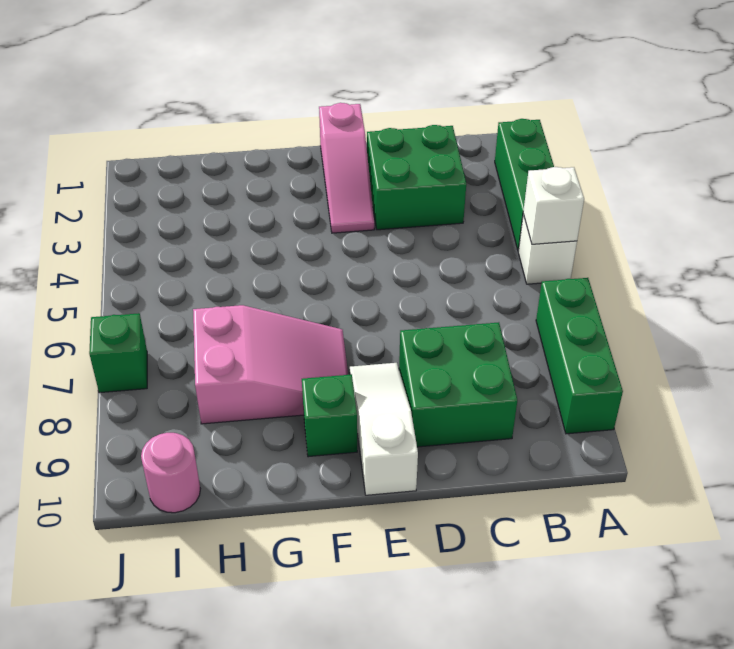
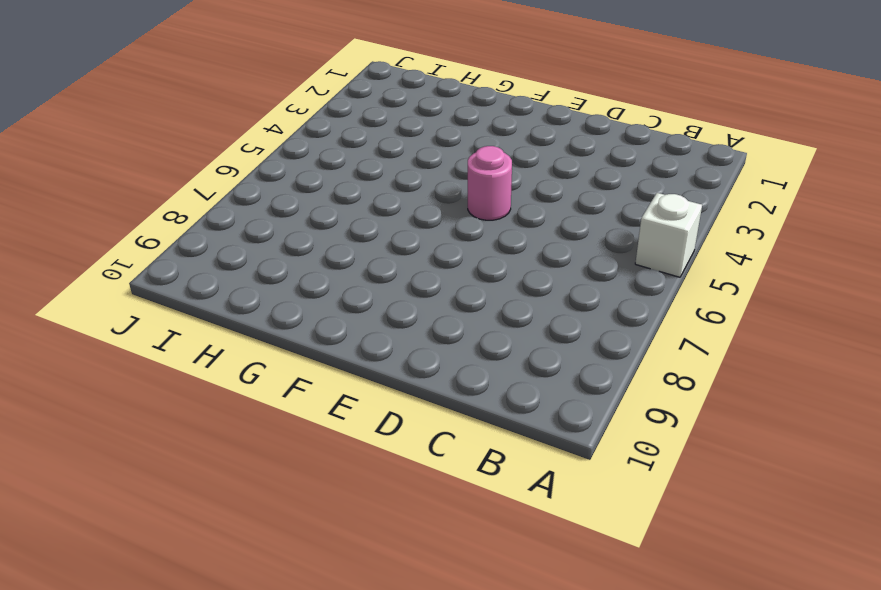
pink round brick E5 level 1 -> pink round brick I10 level 1
none -> green brick A2:A4 level 1
none -> green brick A7:A9 level 1
none -> green brick C2:D3 level 1

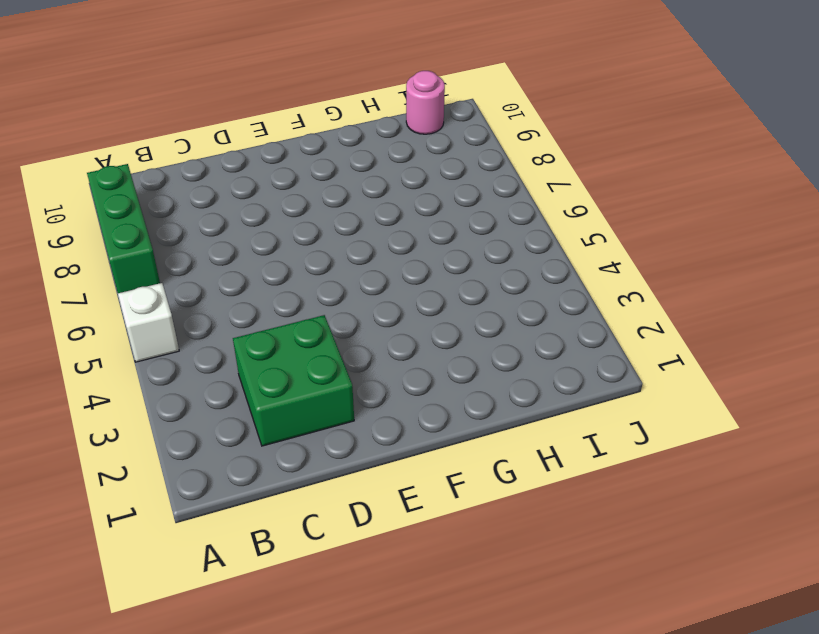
none -> green brick A2:A4 level 1
none -> green brick C8:D9 level 1
none -> pink slope E1:E3 level 1 top 1

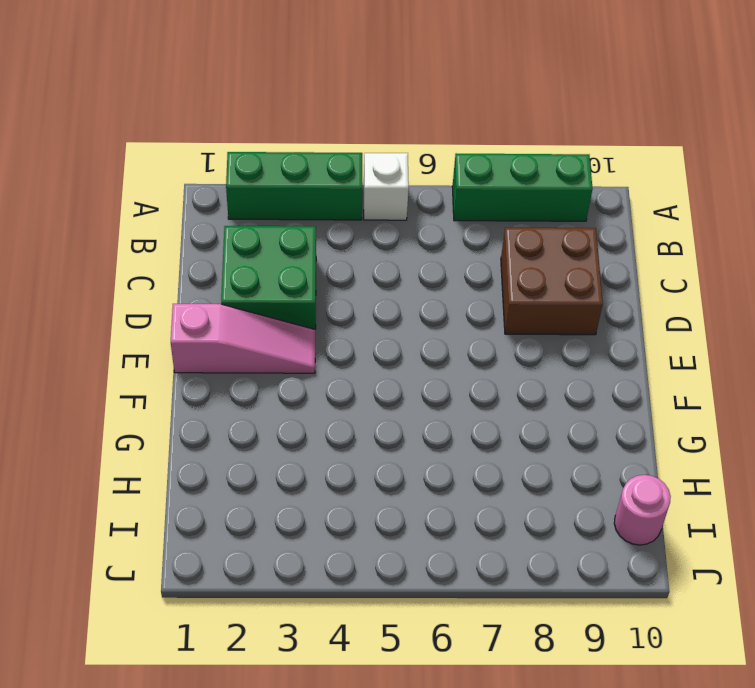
brown brick C8:D9 level 1 -> green brick C8:D9 level 1
none -> white slope E8:E10 level 1 top 10
none -> pink slope F7:H8 level 1 top H
none -> green brick F9 level 1

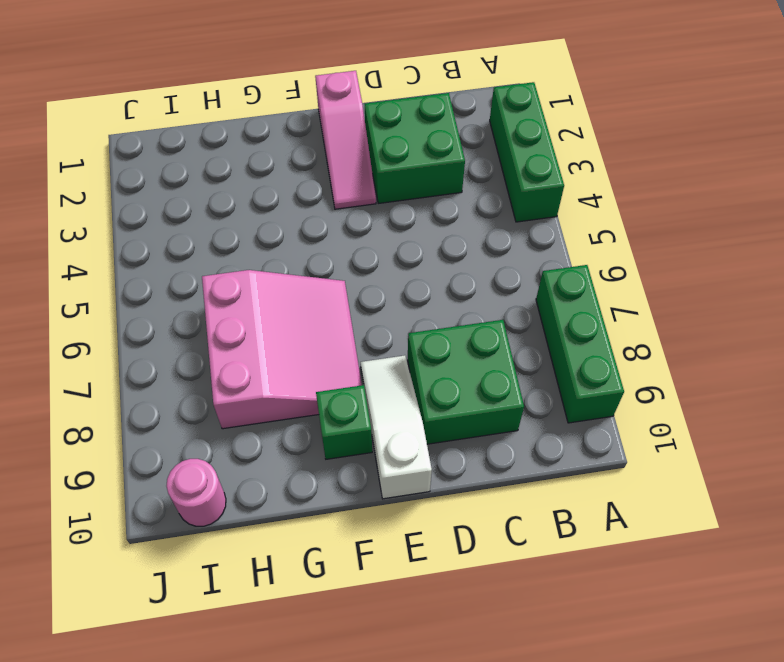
pink slope F6:H8 level 1 top H -> pink slope F7:H8 level 1 top H
none -> white brick A5 level 1
none -> green brick J7 level 1
none -> white brick A5 level 2

